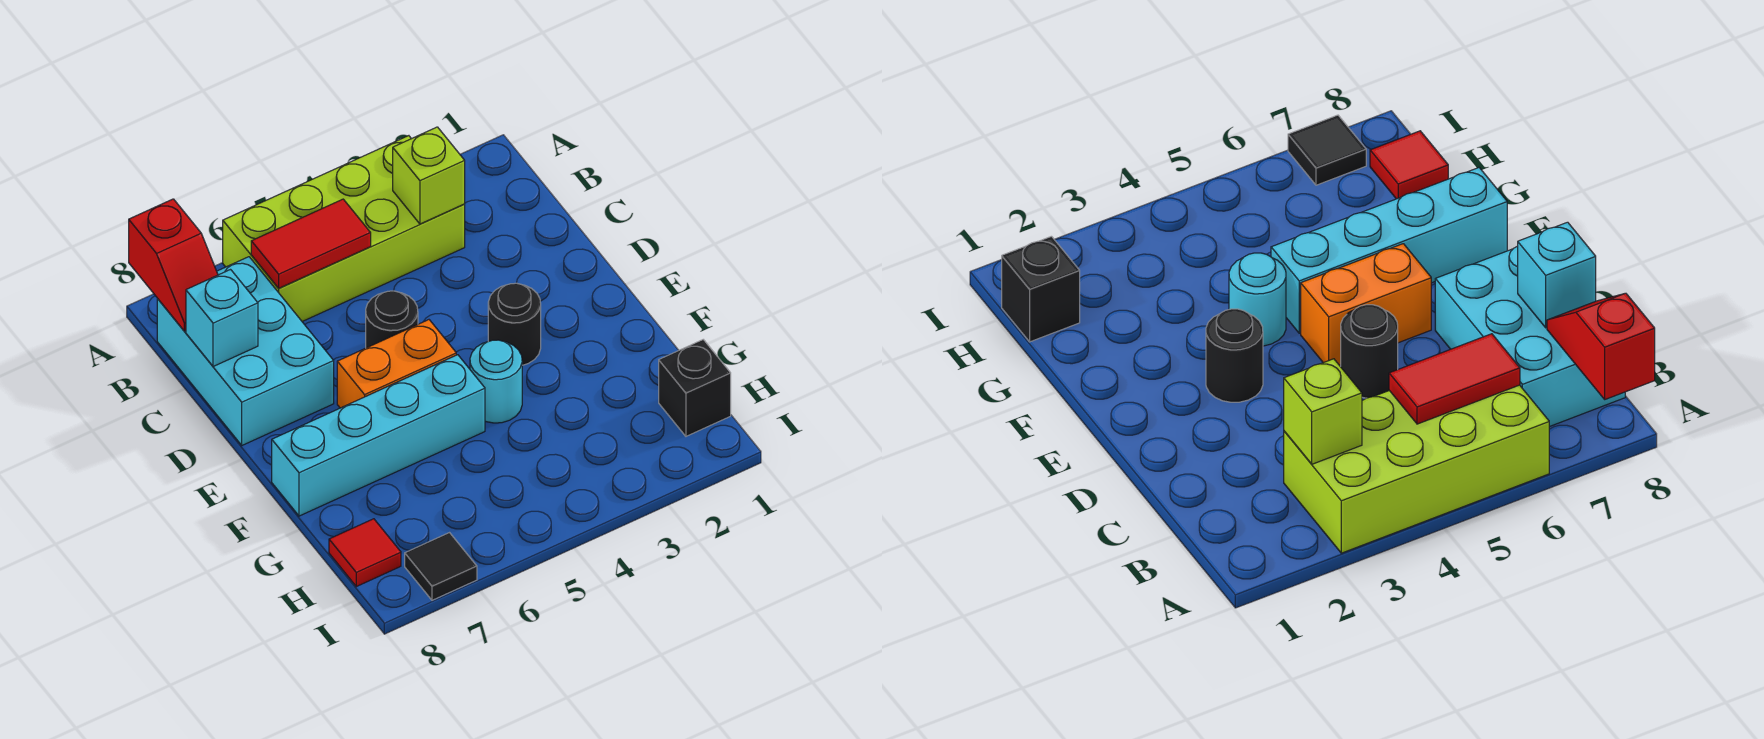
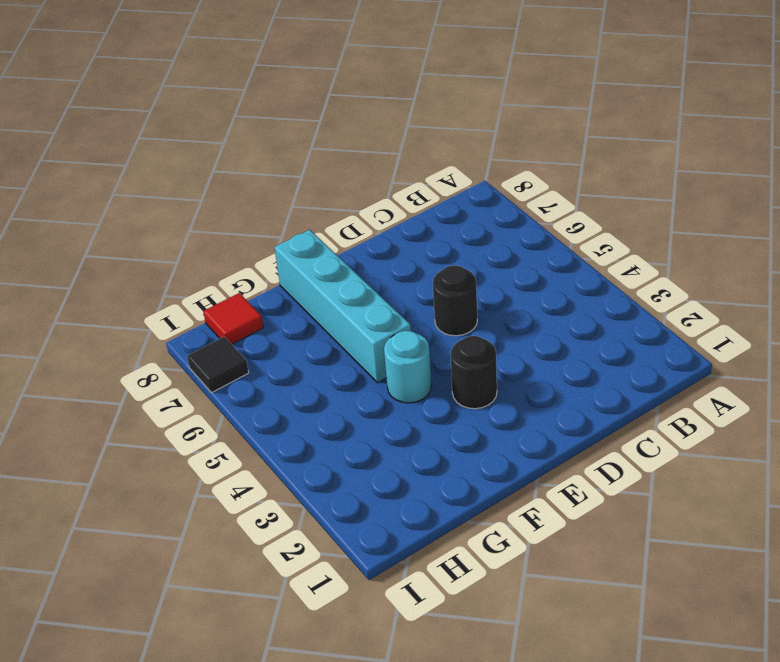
none -> lime brick A3:B6 level 1
none -> cyan brick B7:D8 level 1
none -> orange brick E5:E6 level 1

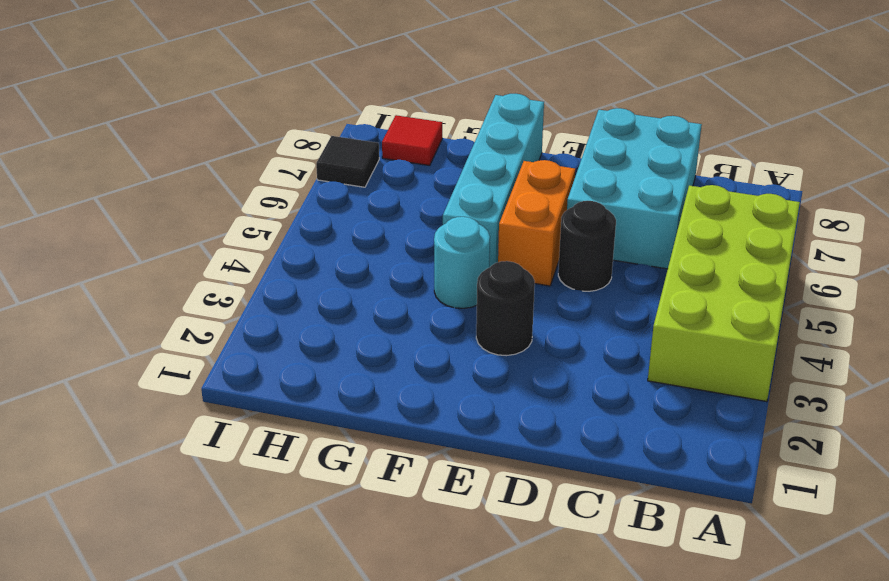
cyan brick C6:D8 level 1 -> cyan brick B7:D8 level 1
none -> black brick H1 level 1
none -> red slope A8:B8 level 2 top A
none -> lime brick B3 level 2

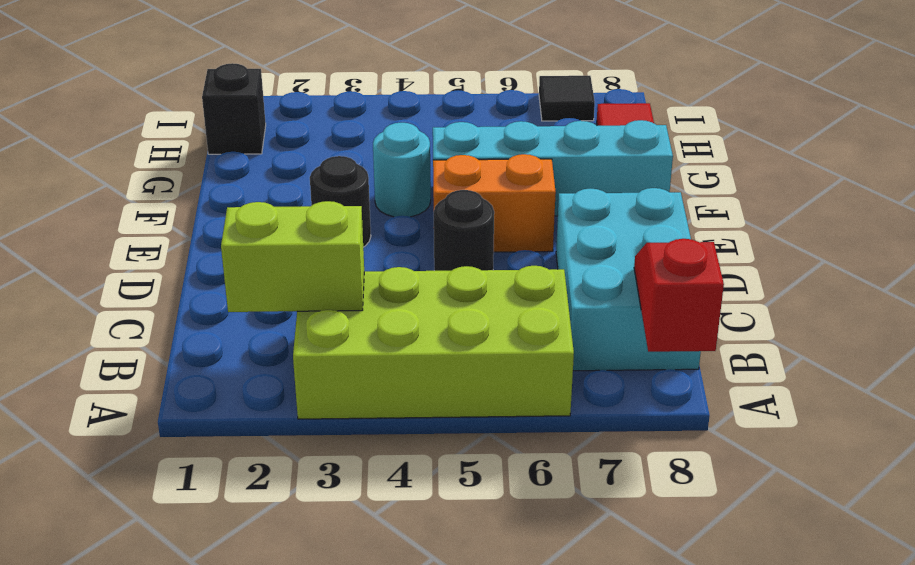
lime brick B2:B3 level 2 -> lime brick B3 level 2
none -> red tile B5:B6 level 2
none -> cyan brick C8 level 2

